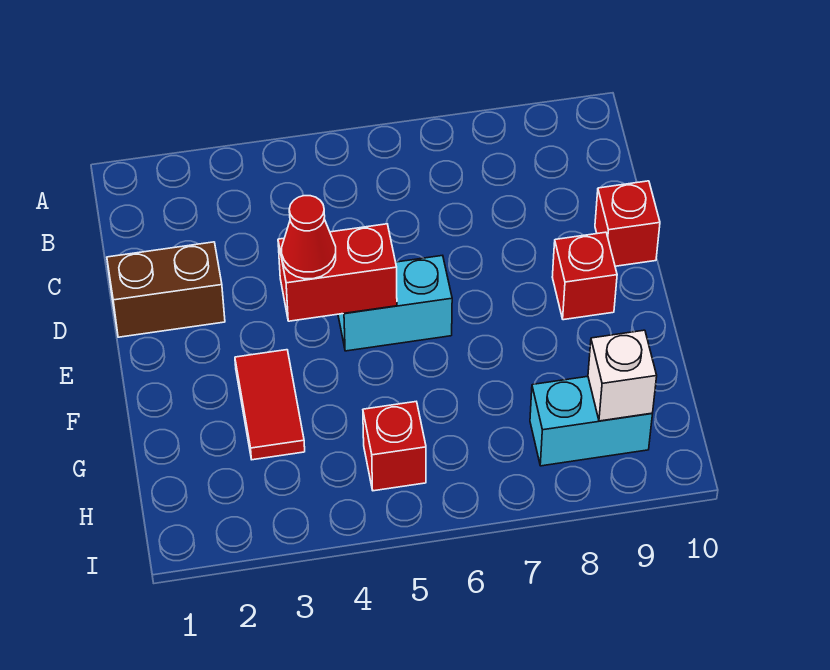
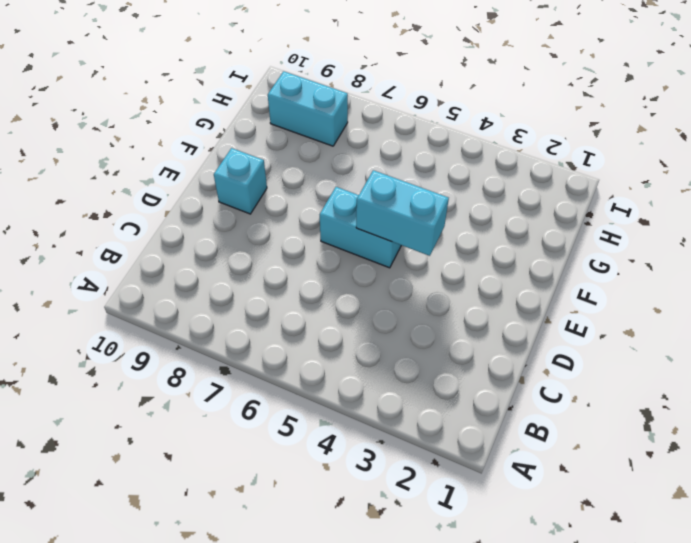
cyan brick E4:E5 level 2 -> red brick E4:E5 level 2
cyan brick E9 level 1 -> red brick E9 level 1
none -> brown brick D1:D2 level 1
none -> red brick D10 level 1

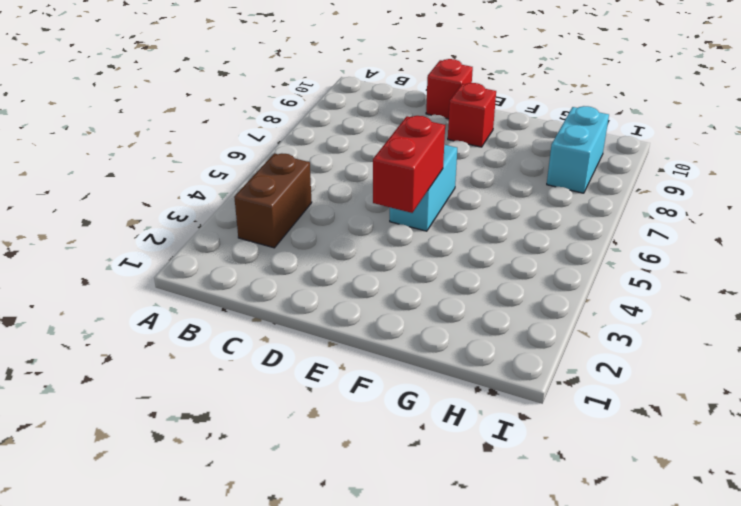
brown brick B3:B4 level 1 -> brown brick D1:D2 level 1
none -> red tile F3:G3 level 1
none -> red brick H5 level 1

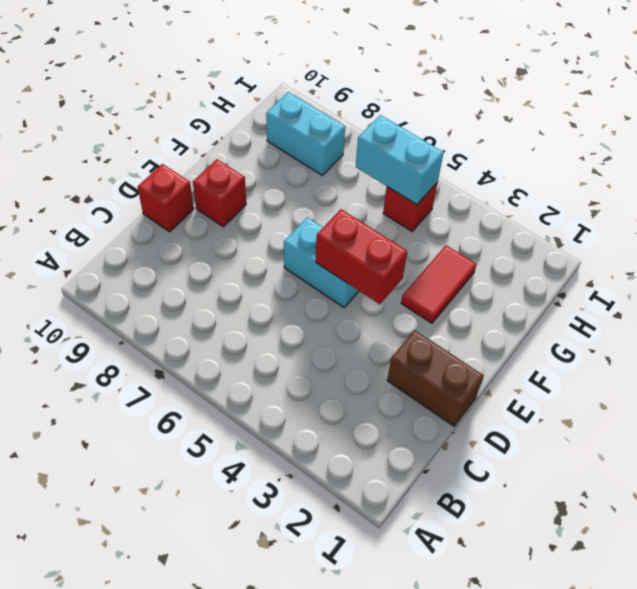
cyan brick H5:H6 level 2 -> none
none -> white brick H9 level 2
none -> red cone E4 level 3

